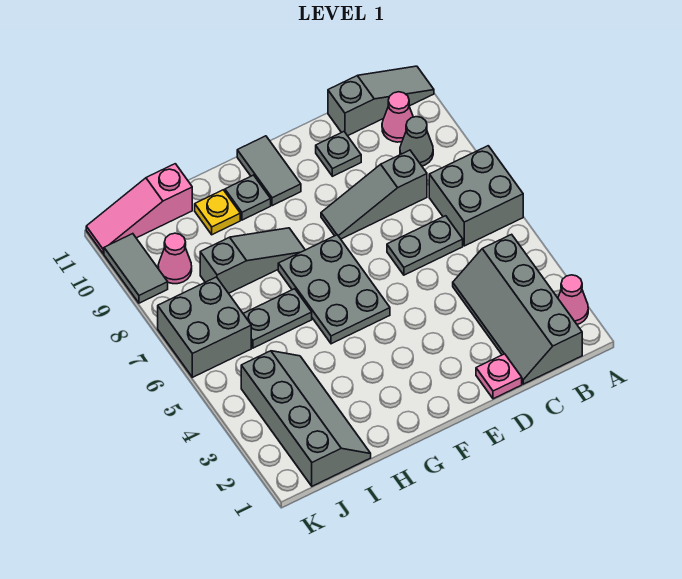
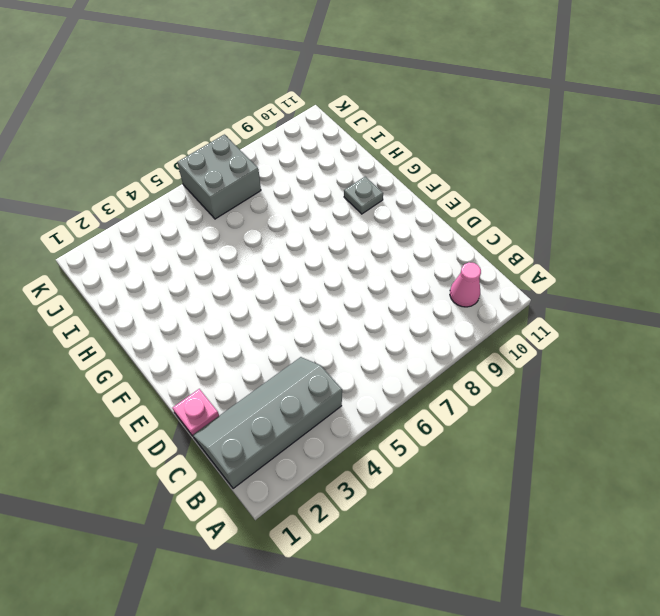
none -> pink cone A2 level 1
none -> grey brick A6:B7 level 1
none -> grey slope A11:C11 level 1 top C

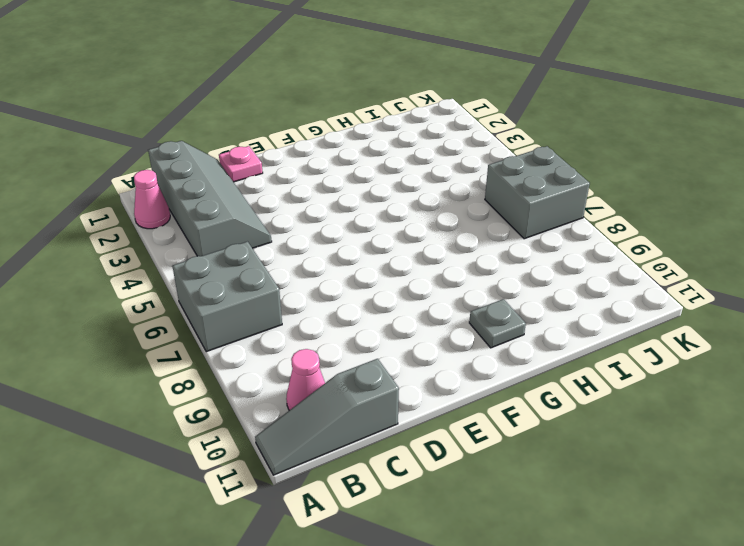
none -> grey cone B9 level 1
none -> grey plate C6:D6 level 1
none -> grey slope C8:E8 level 1 top C

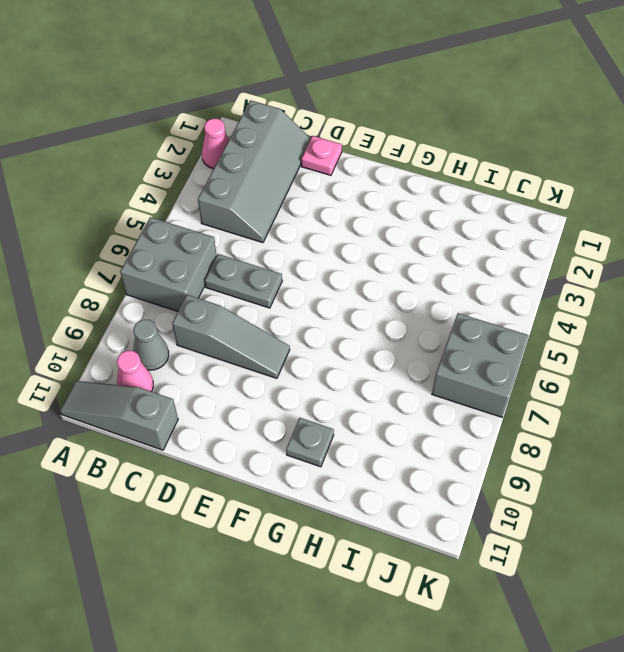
none -> grey plate D10 level 1
none -> grey plate F5:G7 level 1
none -> grey tile F10:F11 level 1

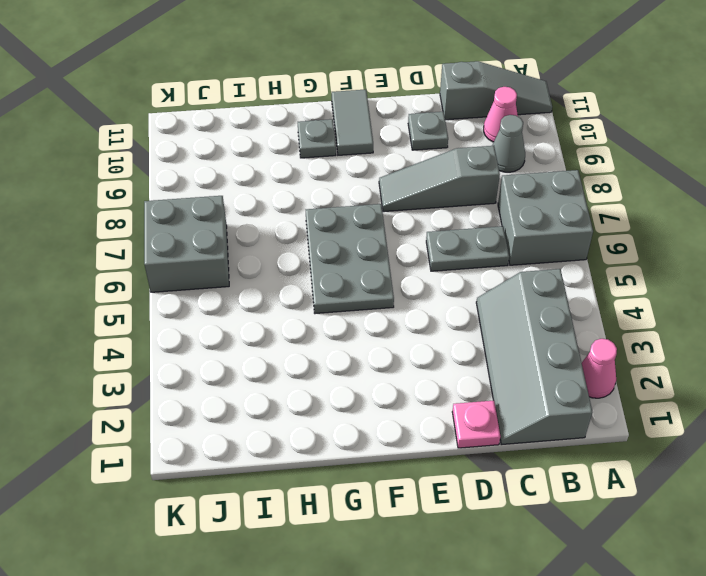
none -> grey slope G8:I8 level 1 top I
none -> grey plate H6:I6 level 1
none -> yellow plate H10 level 1

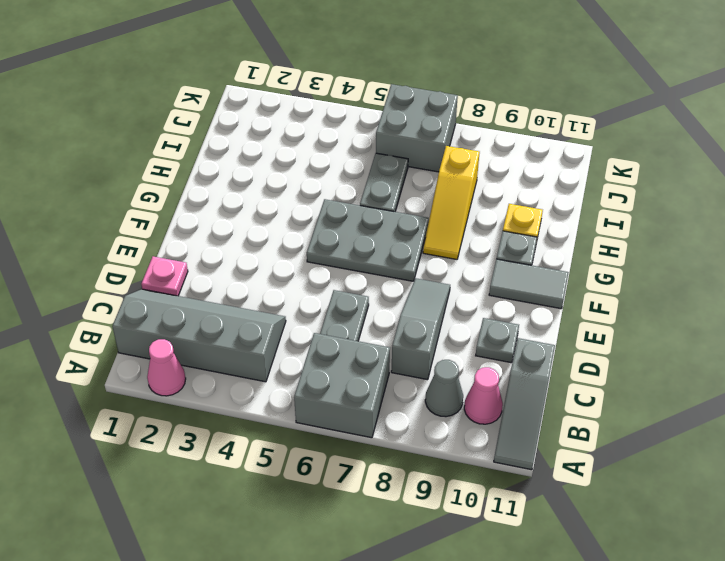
yellow slope G8:I8 level 1 top I -> grey slope G8:I8 level 1 top I
none -> grey slope I1:J4 level 1 top J
none -> pink slope I11:K11 level 1 top I
none -> pink cone J9 level 1

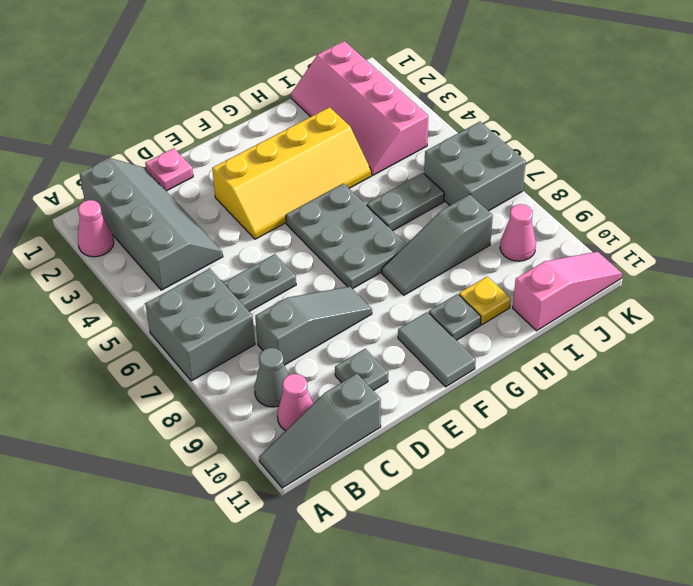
yellow slope E3:H4 level 1 top 3 -> none
pink slope I1:J4 level 1 top J -> grey slope I1:J4 level 1 top J
none -> grey tile K9:K10 level 1

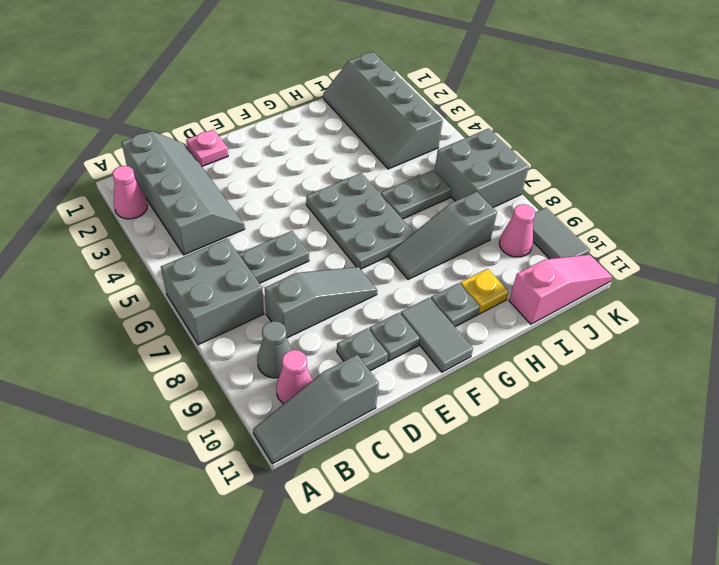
grey plate E10 level 1 -> none

